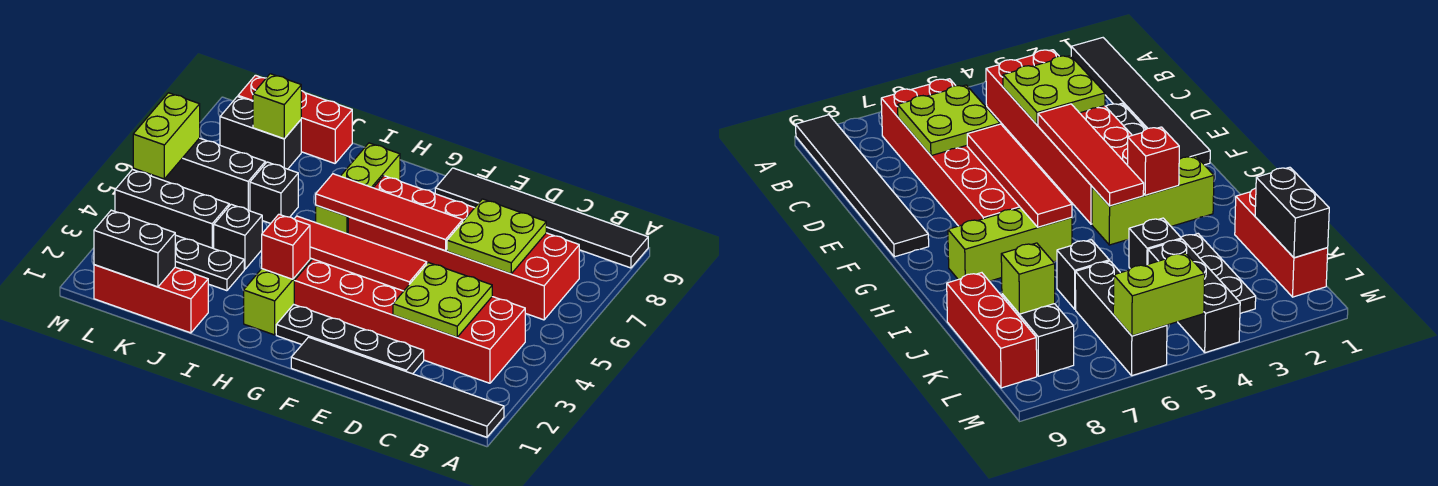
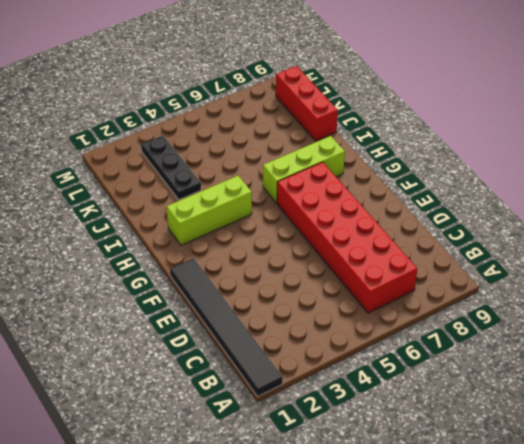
none -> black tile A9:F9 level 1
none -> red brick B3:G4 level 1
none -> black plate D2:G2 level 1

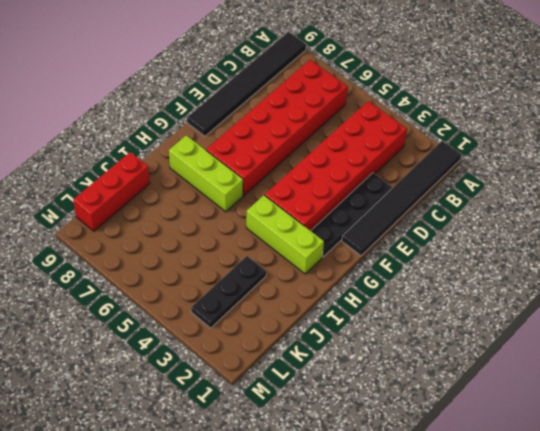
none -> red brick J1:L1 level 1
none -> black brick J4 level 1
none -> black brick J6 level 1

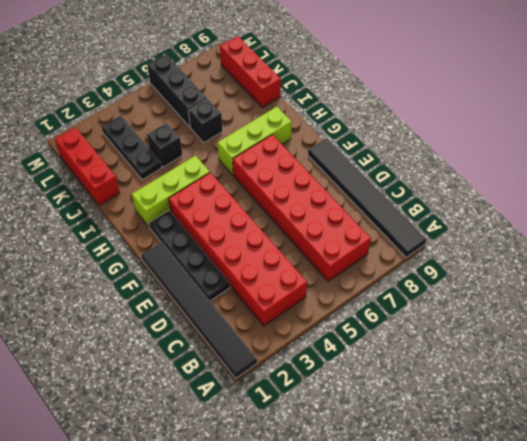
none -> black brick K4:M4 level 1
none -> black brick K8:L8 level 1
none -> lime plate C3:D4 level 2

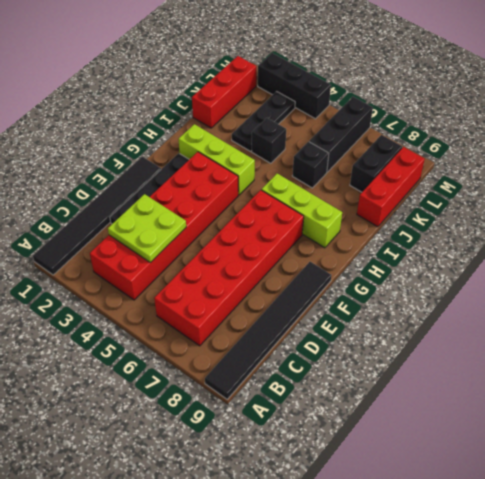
black brick M2:M4 level 1 -> black brick K4:M4 level 1
none -> lime plate C6:D7 level 2
none -> red tile E4:H4 level 2
none -> red tile E6:H6 level 2

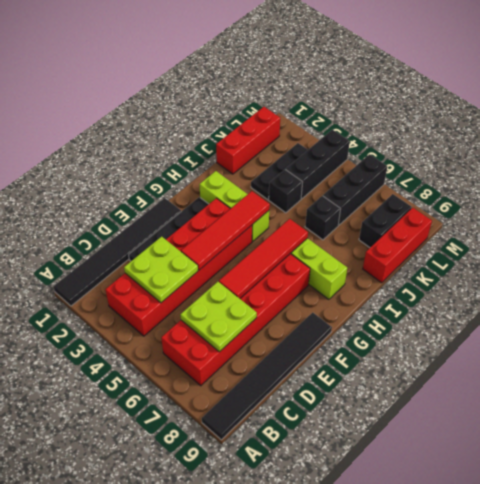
none -> red brick H3 level 2
none -> black brick K1:L1 level 2
none -> lime brick K8 level 2

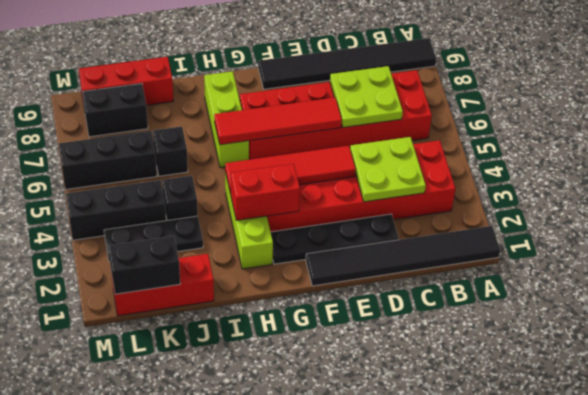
red brick G3:H3 level 2 -> red brick H3 level 2
none -> lime brick K8 level 2
none -> lime brick M5:M6 level 2

